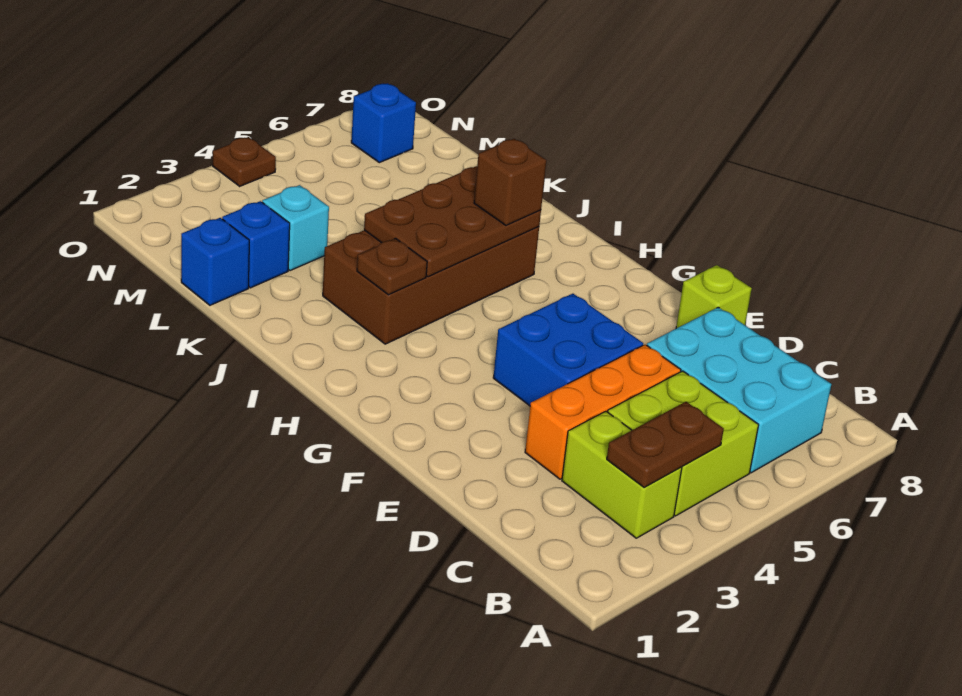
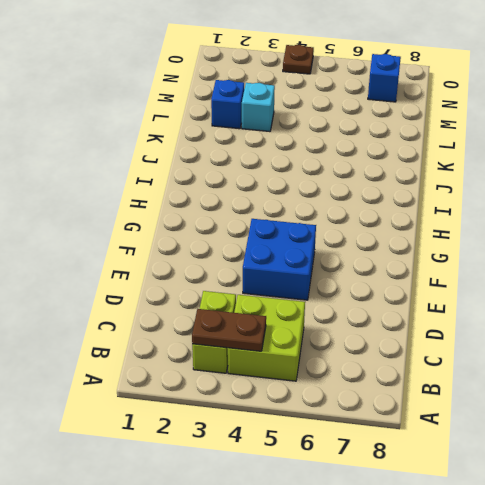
none -> cyan brick B6:D7 level 1
none -> orange brick D3:D5 level 1
none -> lime brick E8 level 1

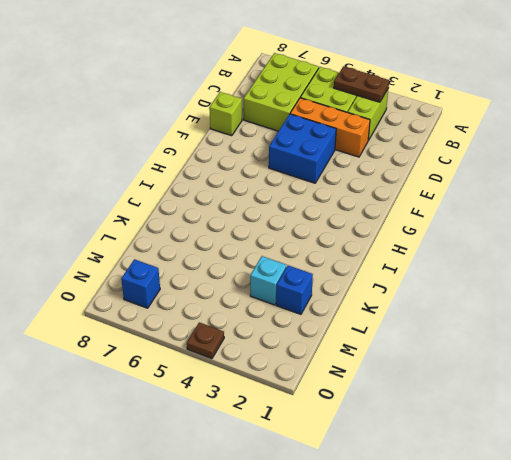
lime brick B6:D7 level 1 -> cyan brick B6:D7 level 1
none -> brown brick I3:J6 level 1
none -> blue brick L1 level 1
none -> brown plate I3 level 2

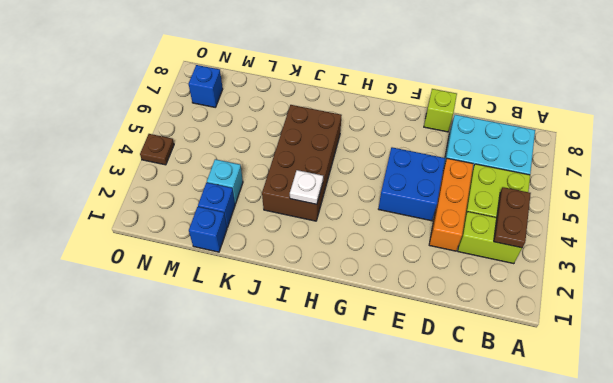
white plate I3 level 2 -> brown plate I3 level 2
none -> brown plate I4:J6 level 2
none -> brown brick I6 level 3

